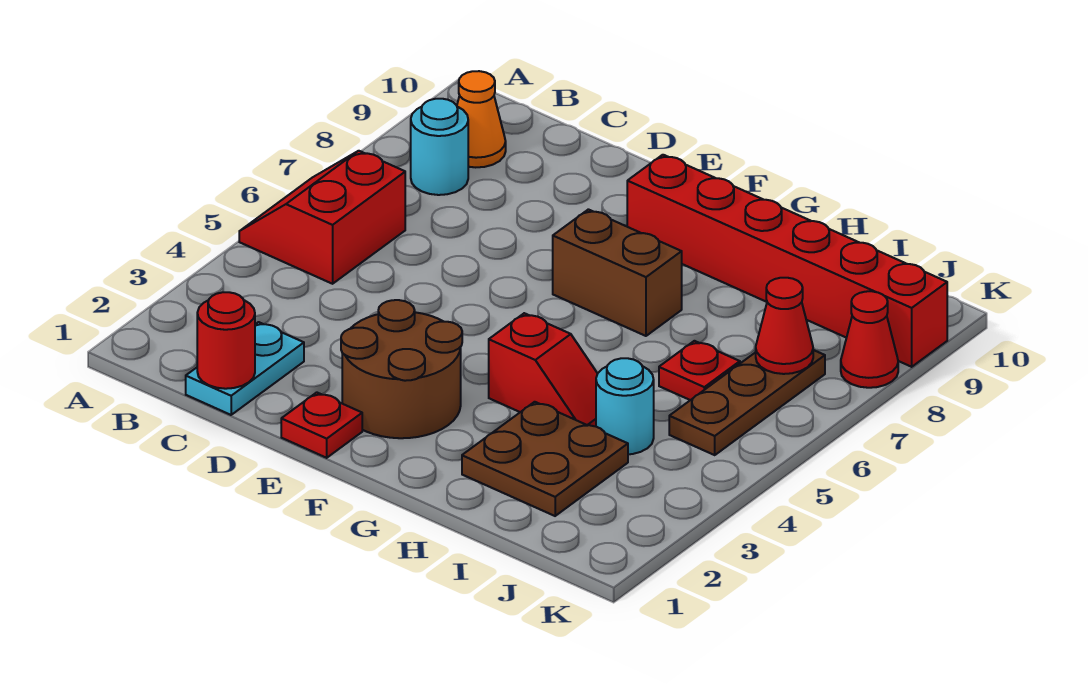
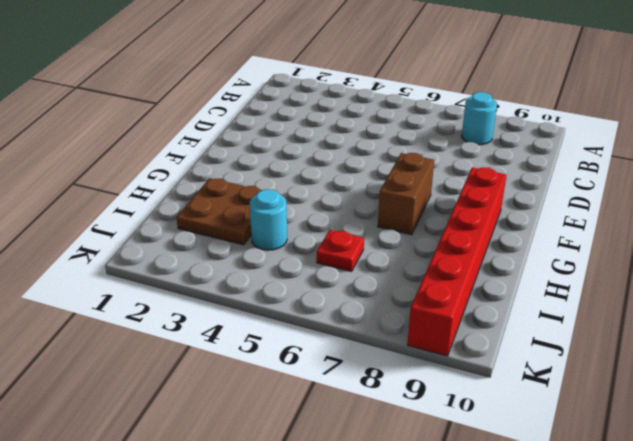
none -> red slope A5:B6 level 1 top B
none -> orange cone B9 level 1
none -> cyan plate C1:C2 level 1

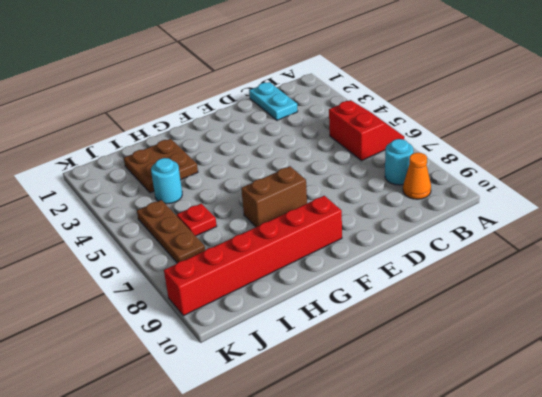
none -> red plate E1 level 1
none -> brown round brick E2:F3 level 1
none -> red slope G4:H4 level 1 top G

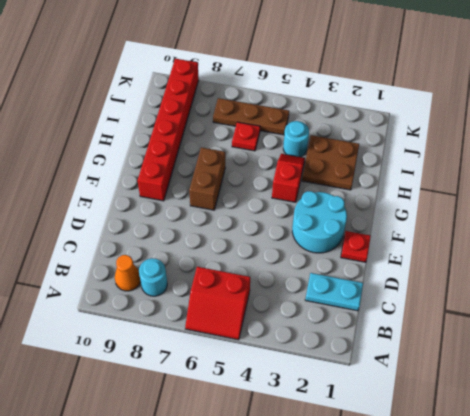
cyan round brick E2:F3 level 1 -> brown round brick E2:F3 level 1
none -> red cone K8 level 1
none -> red round brick C1 level 2
none -> red cone J7 level 2

